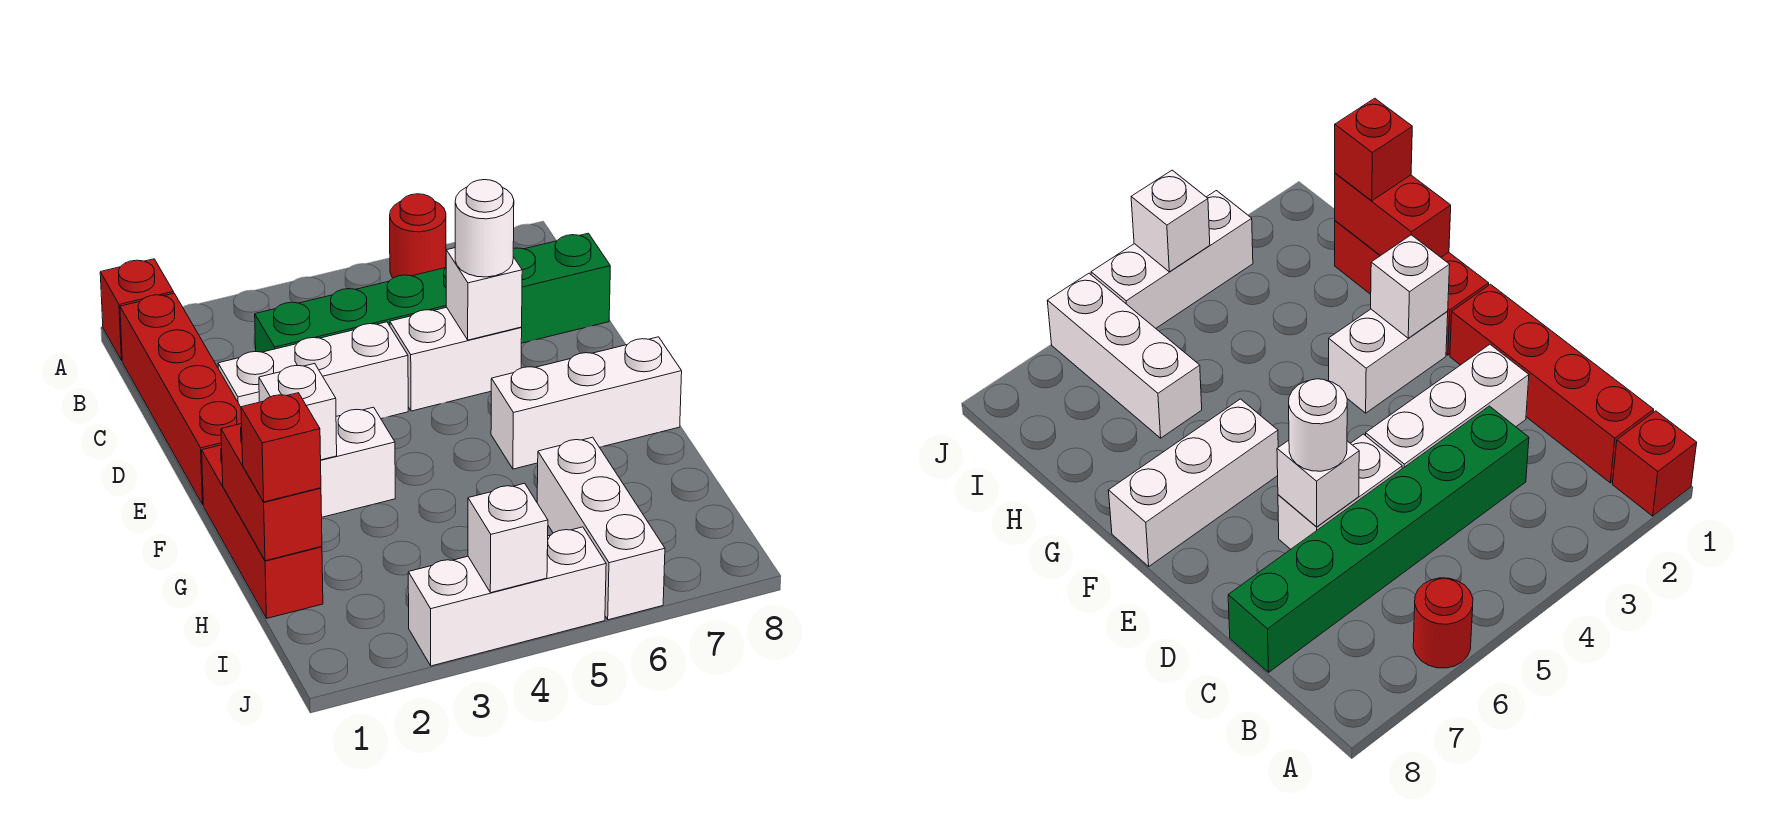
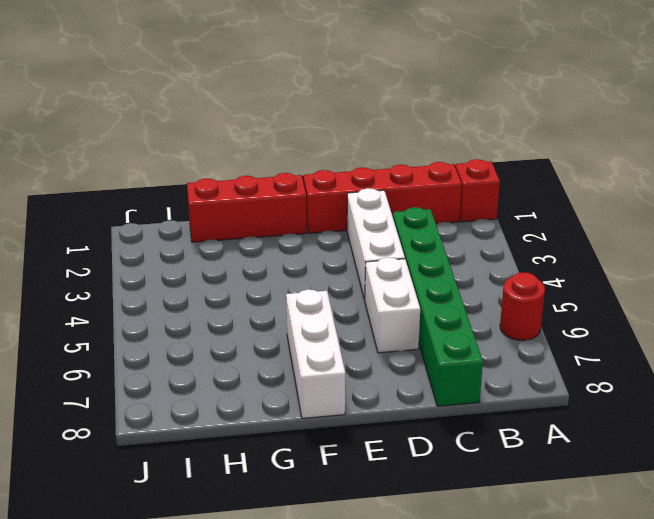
none -> white brick F2:F3 level 1
none -> white brick H6:J6 level 1
none -> white brick J3:J5 level 1

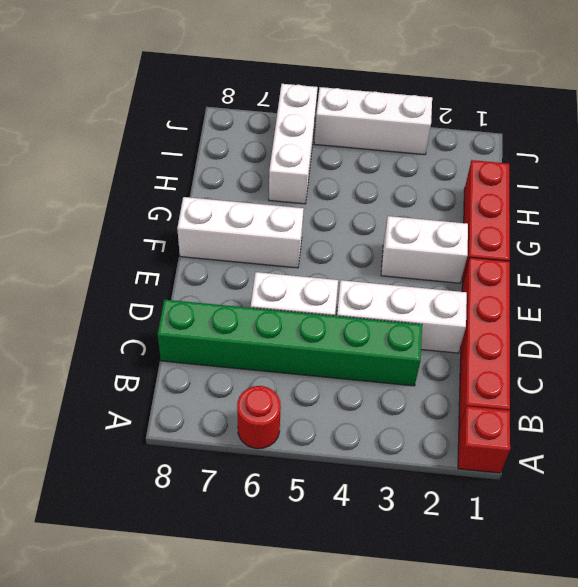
none -> white brick D6 level 2
none -> white brick F2 level 2
none -> red brick G1:H1 level 2

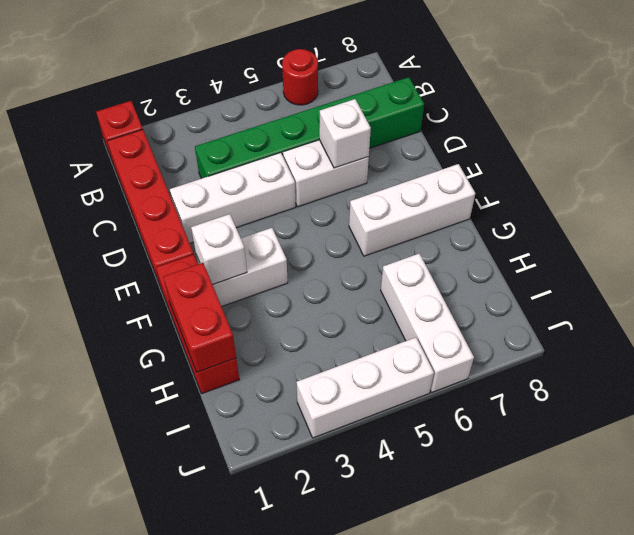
none -> white brick J4 level 2
none -> white round brick D6 level 3
none -> red brick H1 level 3

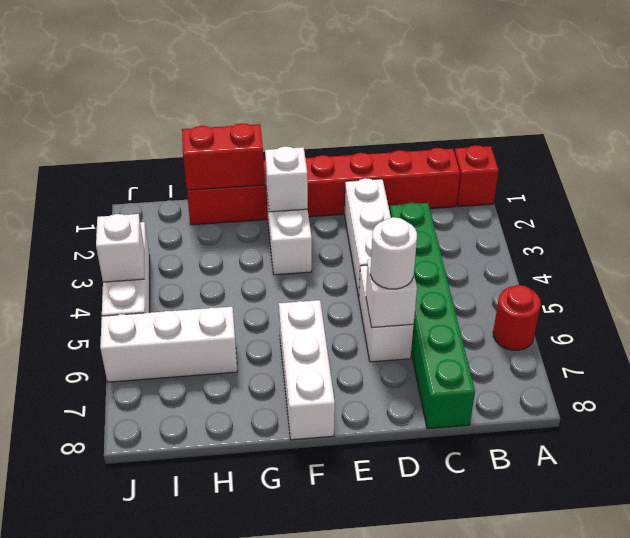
none -> red brick H1 level 3

